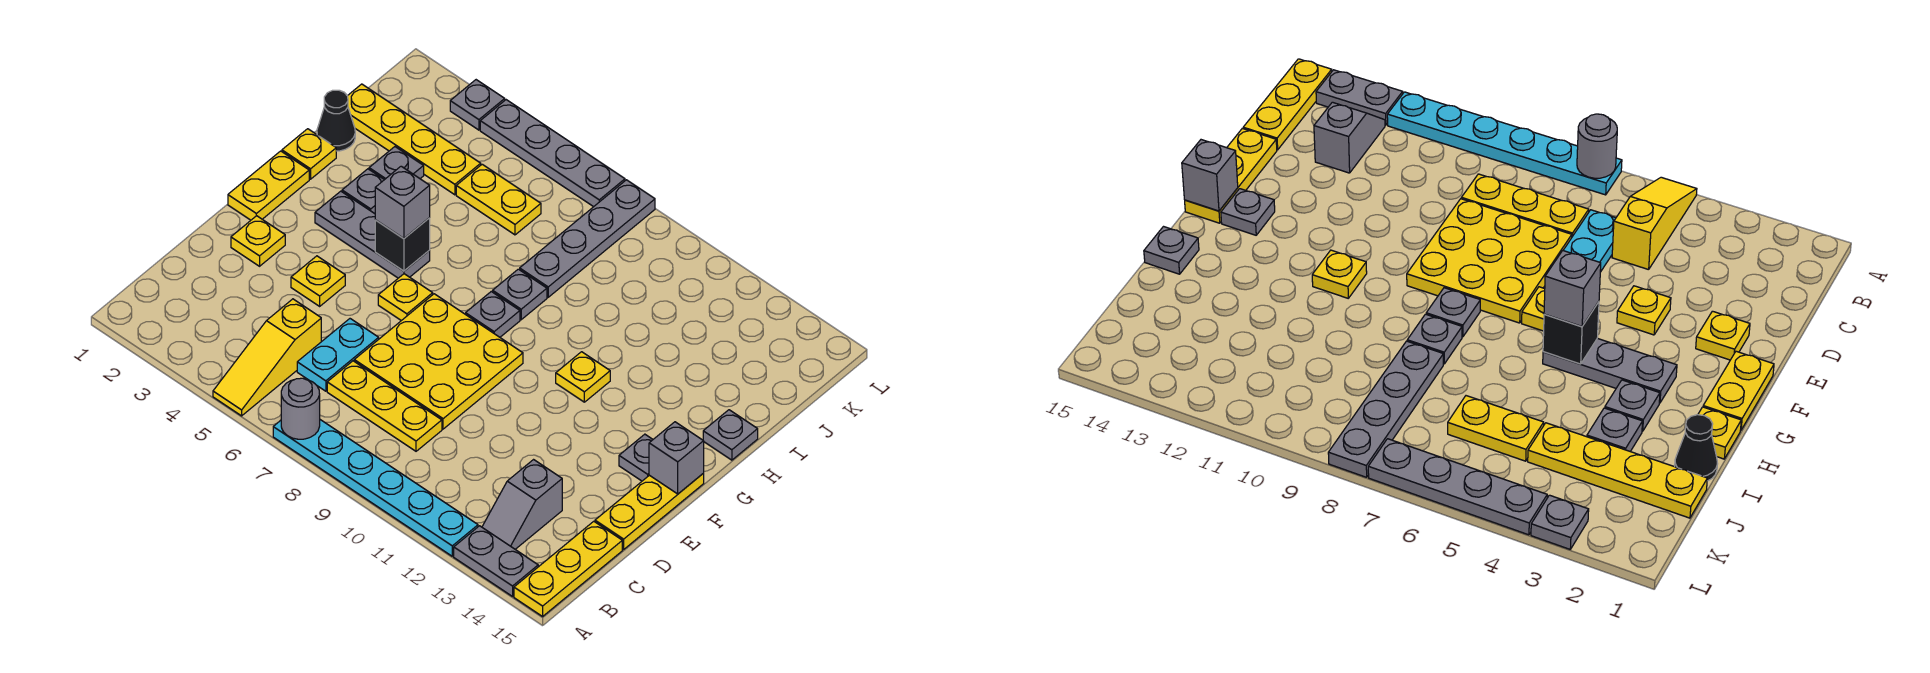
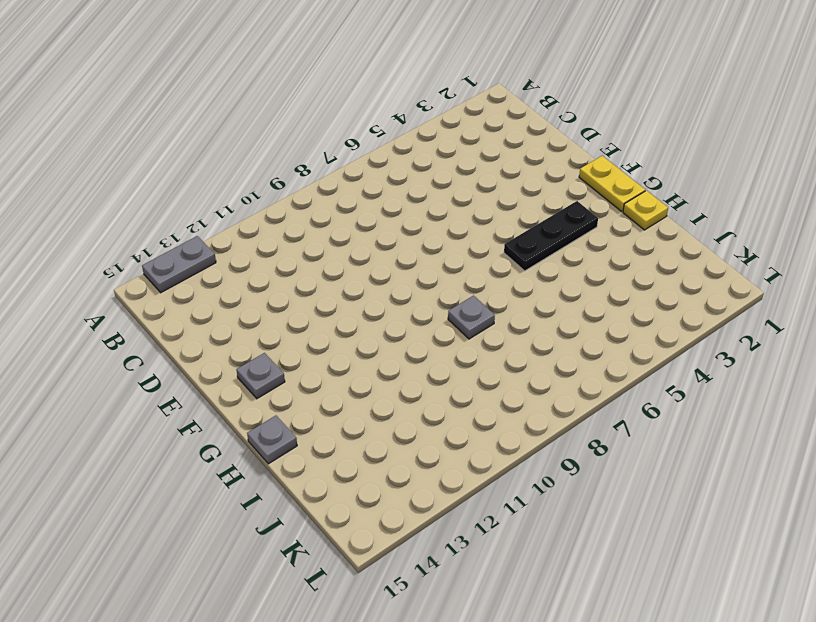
black plate G3:G5 level 1 -> grey plate G3:G5 level 1
none -> yellow slope A5:C5 level 1 top C
none -> cyan plate A7:A12 level 1
none -> yellow plate A15:C15 level 1
none -> grey slope B13:C13 level 1 top C

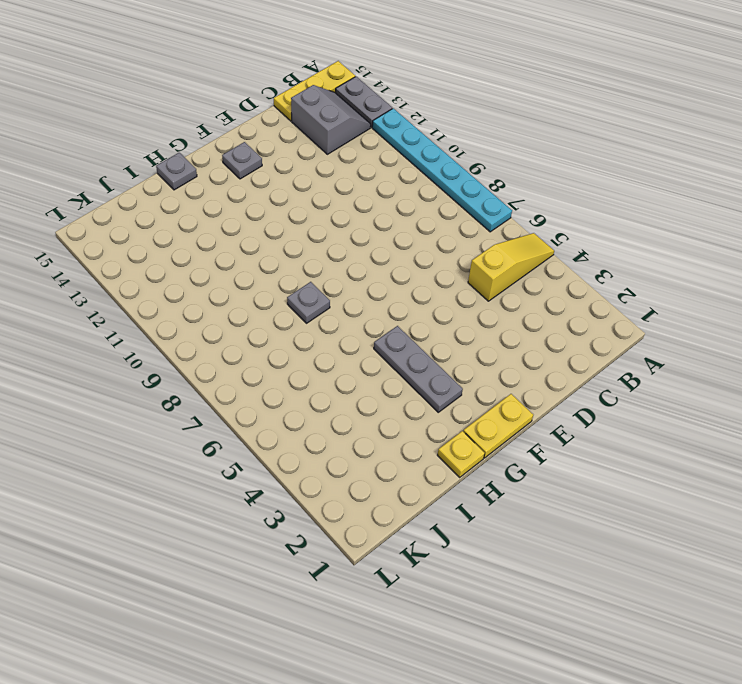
grey slope B13:C14 level 1 top C -> grey slope B13:C13 level 1 top C
none -> cyan plate C6:D6 level 1
none -> yellow plate C7:C9 level 1
none -> yellow plate D7:F9 level 1
none -> yellow plate D15:F15 level 1

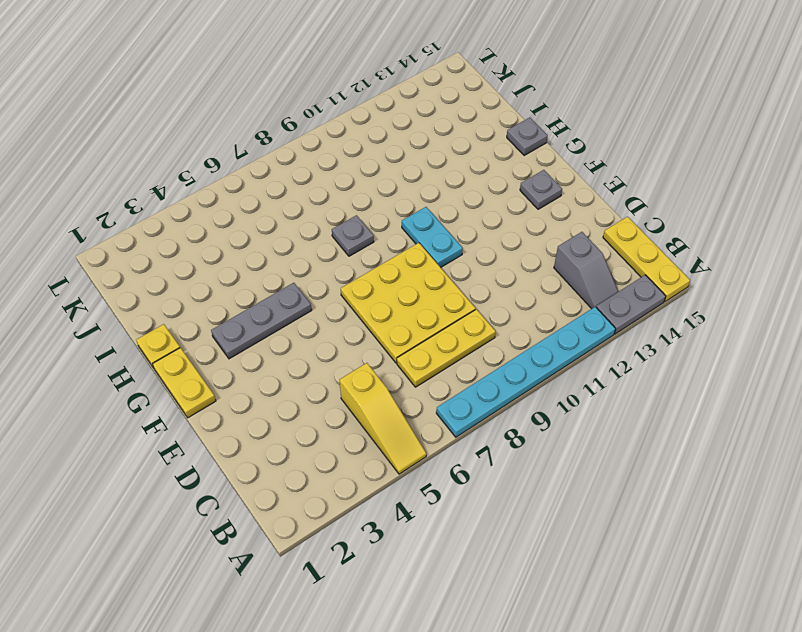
cyan plate F10:G10 level 1 -> cyan plate C6:D6 level 1
none -> yellow plate D15:F15 level 1
none -> yellow plate E2 level 1
none -> yellow plate E4 level 1
none -> yellow plate F6 level 1

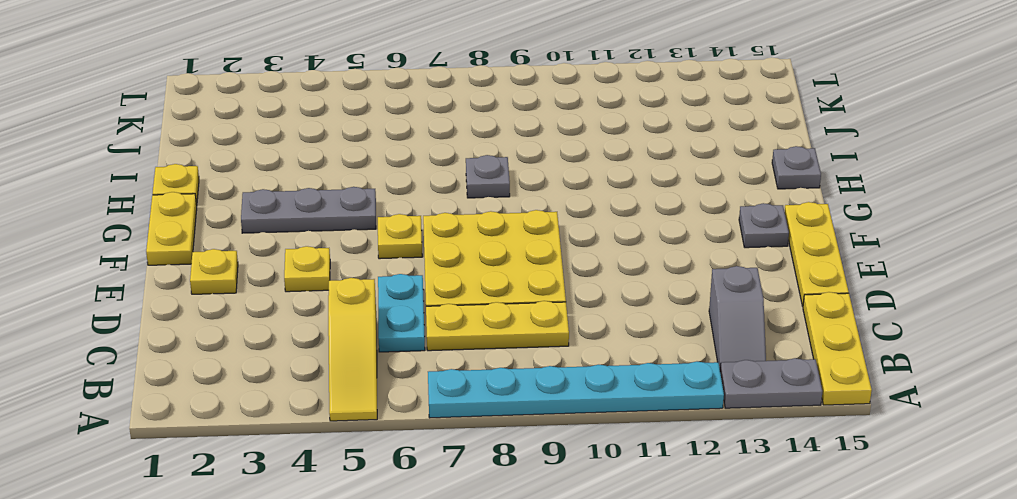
none -> grey plate G8 level 1
none -> yellow plate G11 level 1
none -> grey plate H3 level 1
none -> black cone I1 level 1

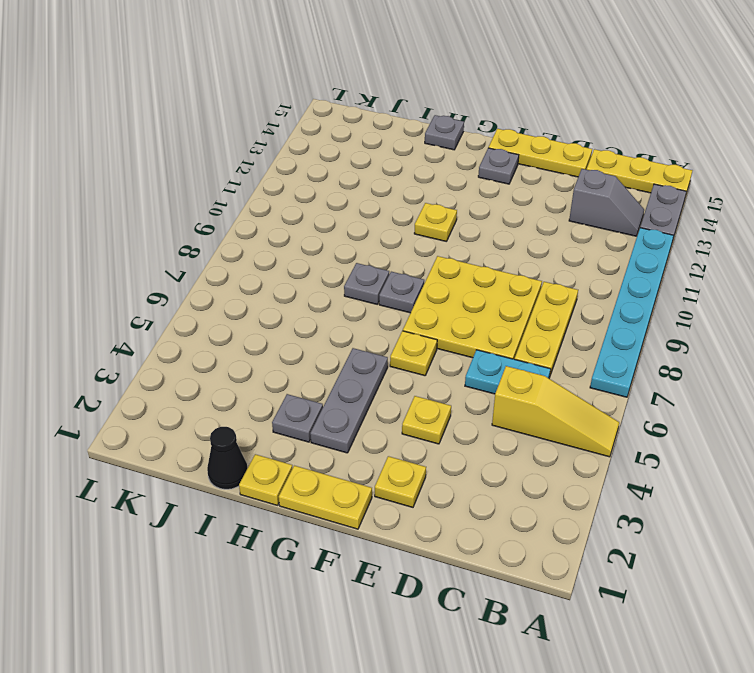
none -> grey plate I3 level 1
none -> grey plate I8:L8 level 1
none -> yellow plate J1:J4 level 1
none -> yellow plate J5:J6 level 1

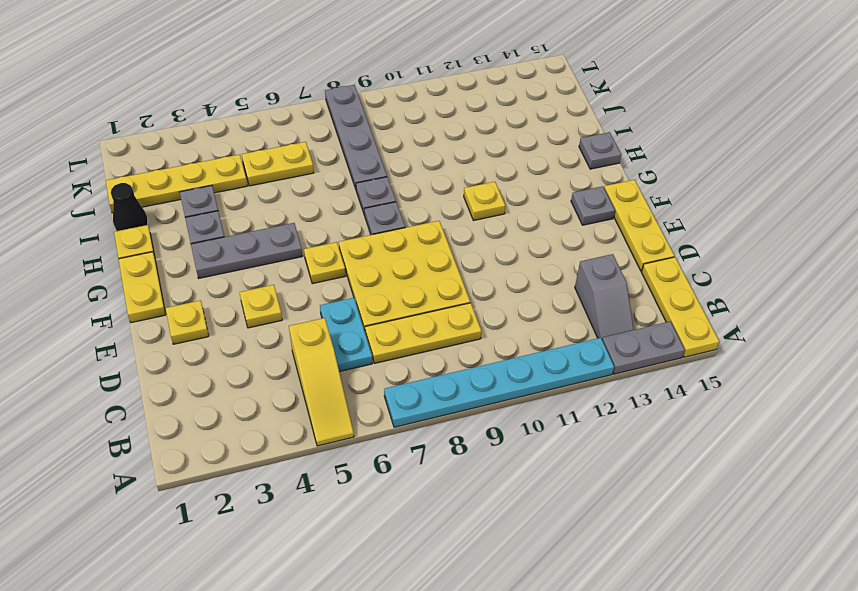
none -> grey plate L3 level 1
none -> grey plate L4:L7 level 1
none -> grey round brick A7 level 2
none -> grey brick F15 level 2

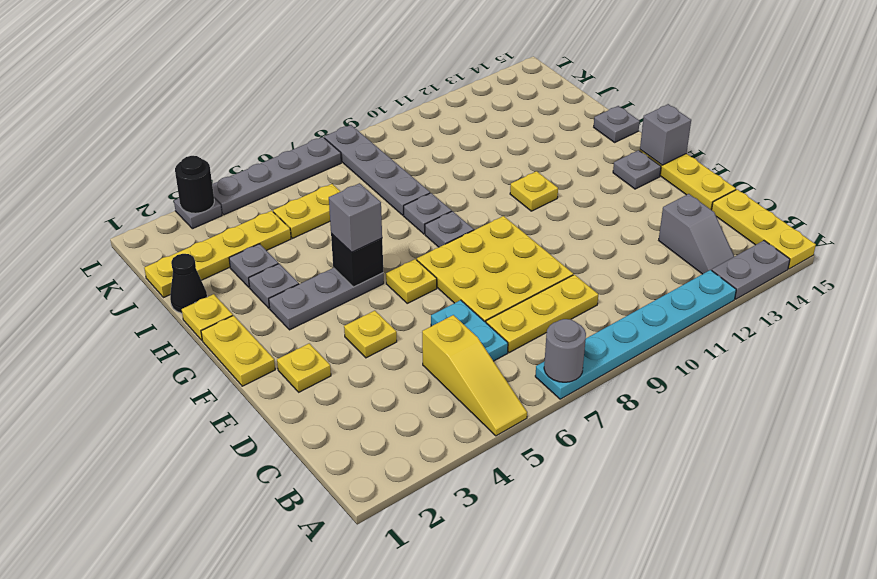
black round brick L3 level 2 -> none

